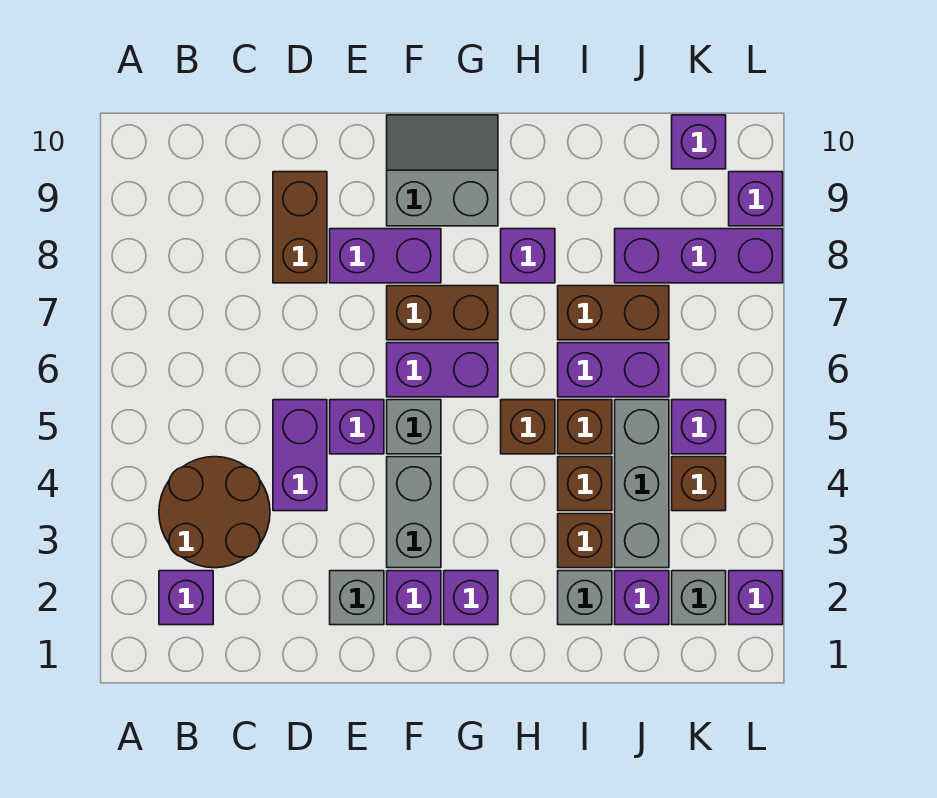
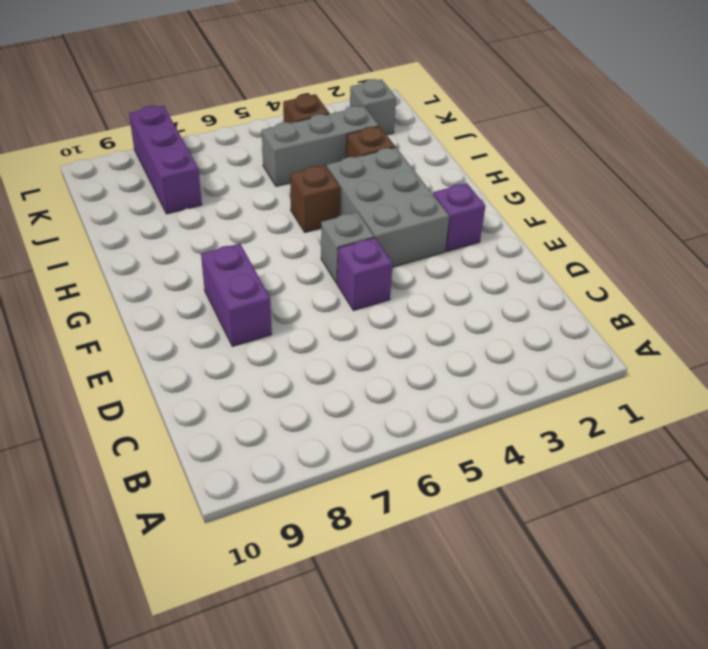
grey brick F3:H4 level 1 -> grey brick F3:F4 level 1
none -> purple brick B2 level 1
none -> brown round brick B3:C4 level 1
none -> purple brick D4:D5 level 1
none -> brown brick D8:D9 level 1

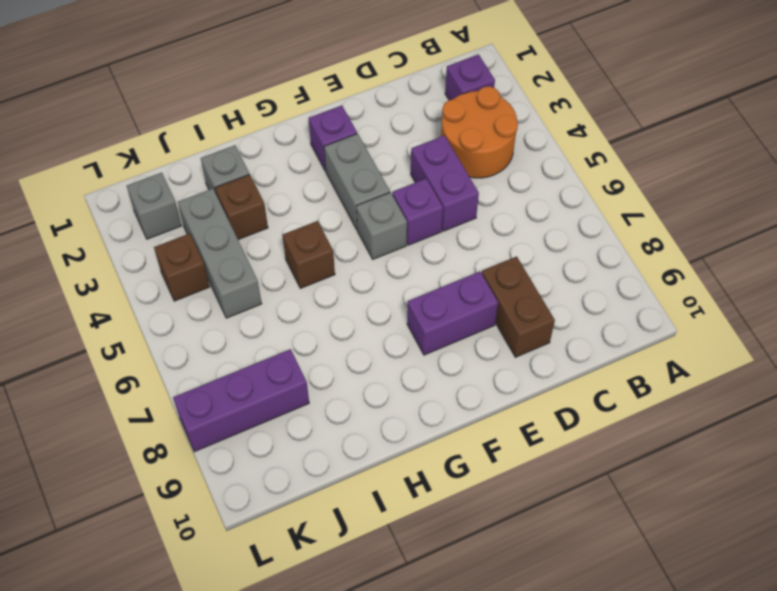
orange round brick B3:C4 level 1 -> brown round brick B3:C4 level 1
none -> grey brick E2 level 1
none -> purple brick F6:G6 level 1
none -> brown brick F7:G7 level 1
none -> grey slope F9:G10 level 1 top 9

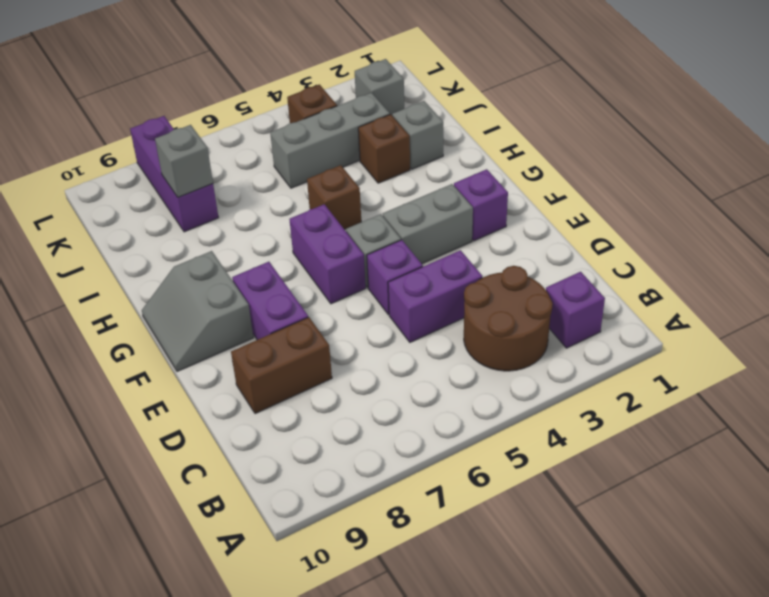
grey brick J8 level 2 -> grey brick E2 level 1
none -> brown brick F7:G7 level 1
none -> purple brick G2 level 1
none -> purple brick H8 level 1
none -> brown brick I4 level 1

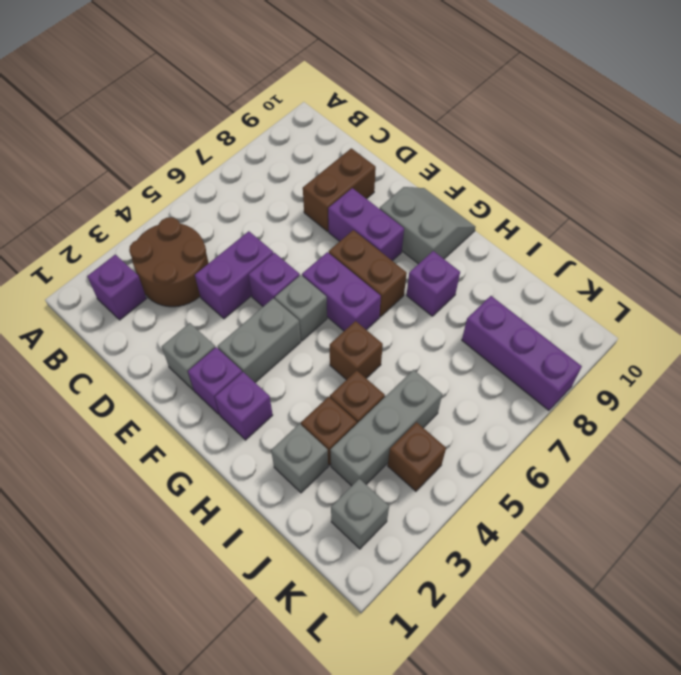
none -> brown brick I5 level 1
none -> purple brick I6:J6 level 1
none -> brown brick I7:J7 level 1
none -> purple brick J2 level 1

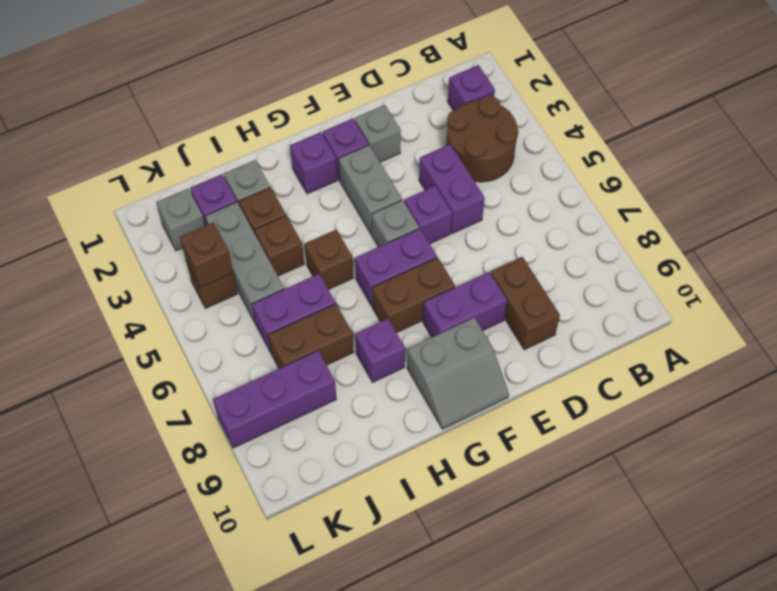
brown brick K4 level 2 -> brown brick I5 level 1
none -> purple brick K5 level 1
none -> purple brick K10 level 1
none -> purple brick L2 level 1
none -> purple brick L9 level 1

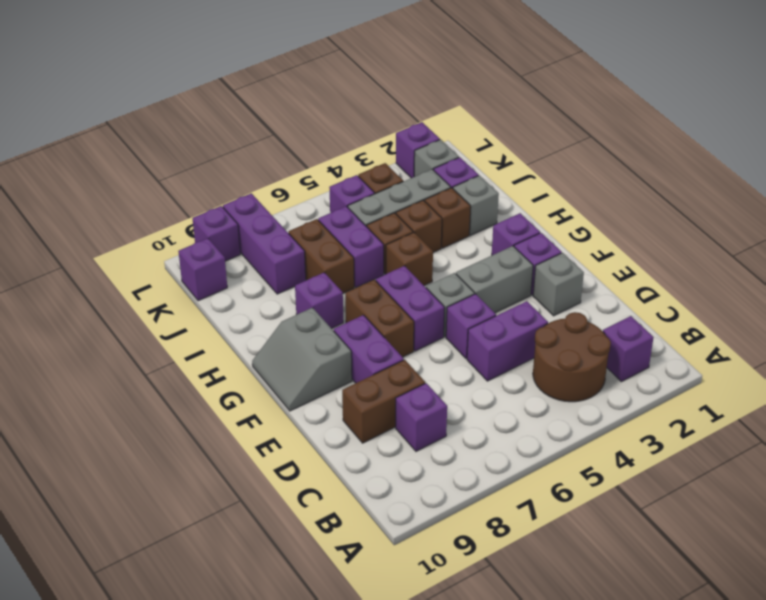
purple brick C8 level 1 -> none

